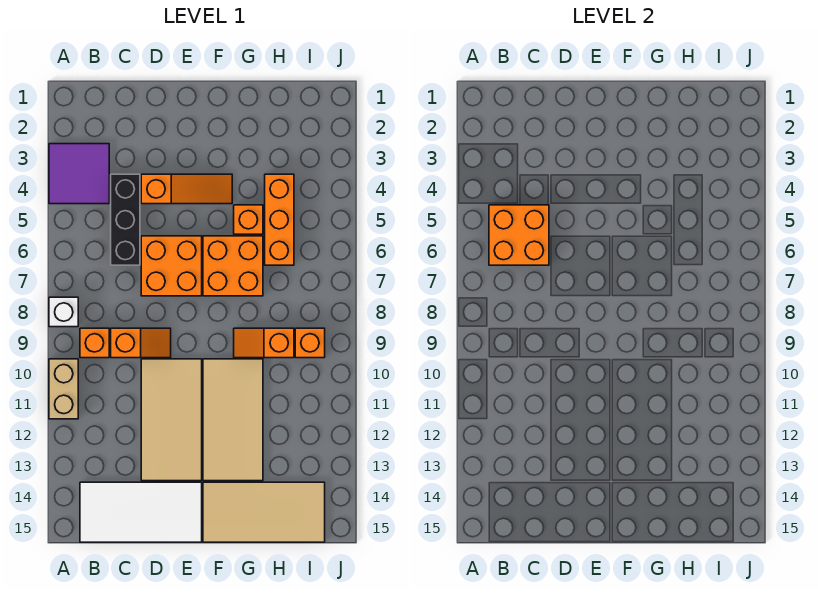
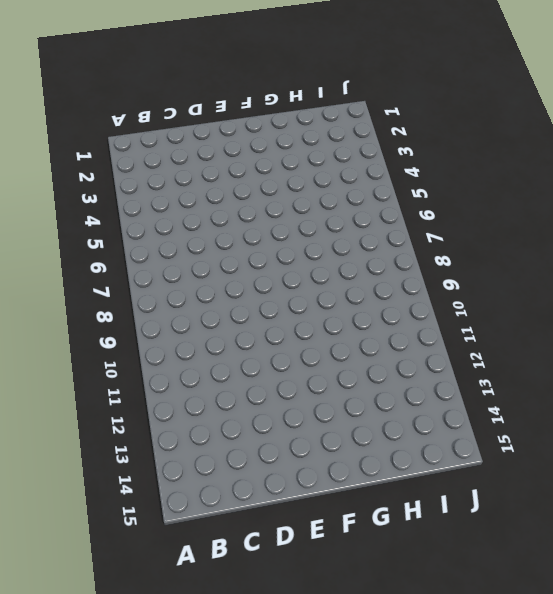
none -> purple tile A3:B4 level 1
none -> white brick A8 level 1
none -> tan brick A10:A11 level 1

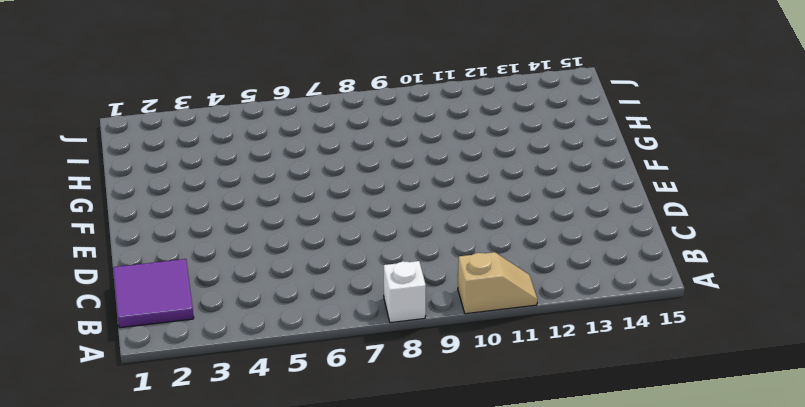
tan slope A10:A11 level 1 top 10 -> tan brick A10:A11 level 1
purple tile B1:C2 level 1 -> purple tile A3:B4 level 1
none -> orange brick B9 level 1
none -> white tile B14:E15 level 1
none -> black brick C4:C6 level 1

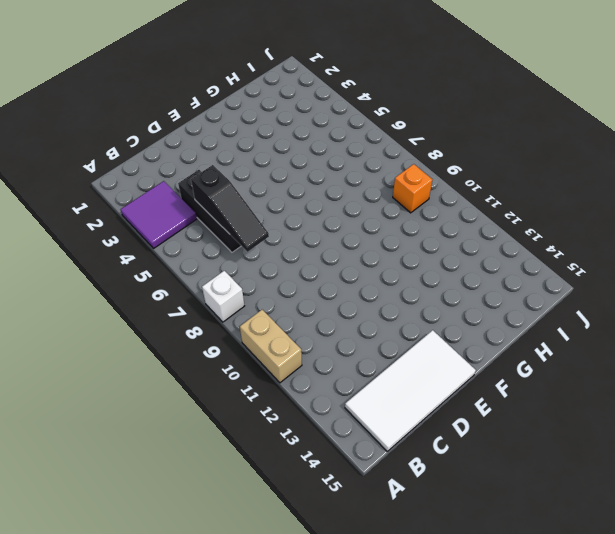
black slope C5:C7 level 2 top 5 -> orange brick B5:C6 level 2
none -> orange brick B9 level 1
none -> orange slope C9:D9 level 1 top C
none -> orange slope D4:F4 level 1 top D

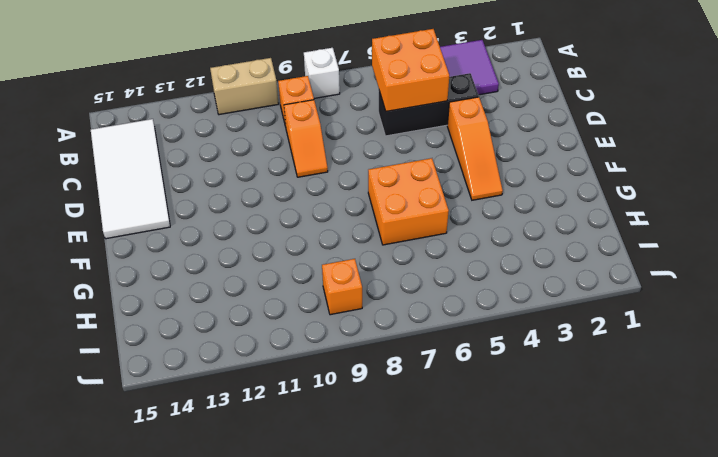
none -> orange brick D6:E7 level 1
none -> tan tile D10:E13 level 1
none -> tan tile F10:G13 level 1

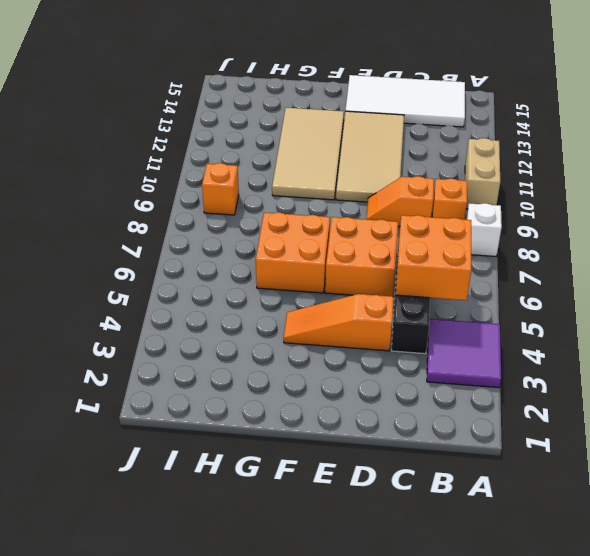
none -> tan tile F14:I15 level 1
none -> orange brick G5 level 1
none -> orange slope G9:H9 level 1 top H

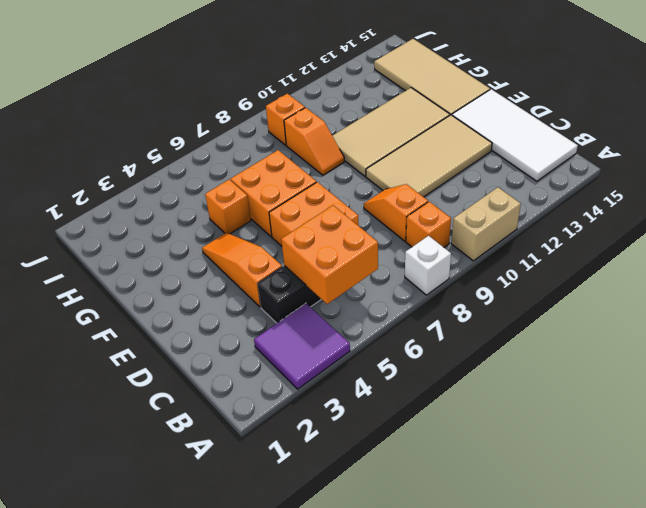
none -> orange brick H4:H6 level 1

